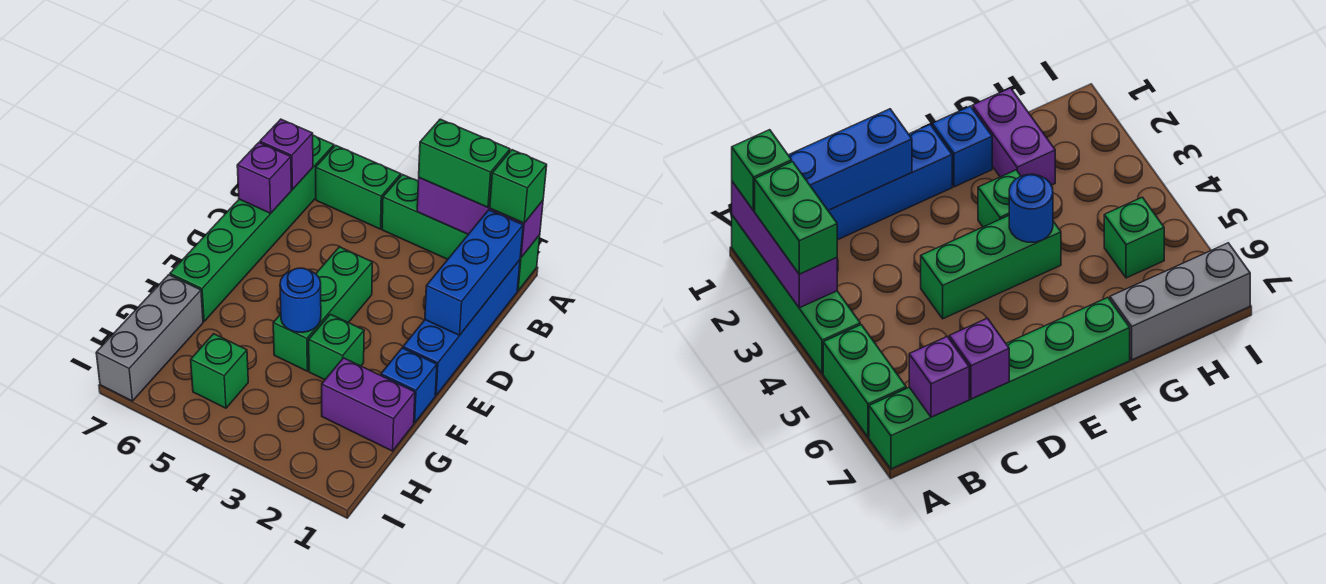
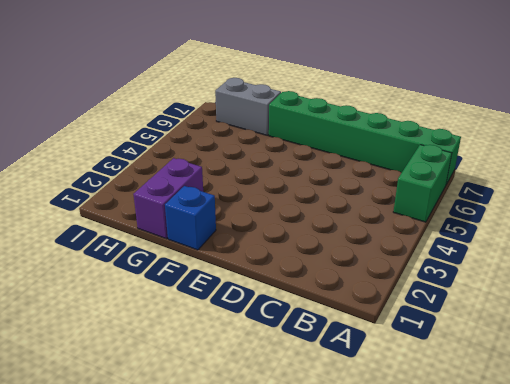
grey brick G7:H7 level 1 -> grey brick G7:I7 level 1
none -> green brick A1:A4 level 1
none -> blue brick B1:E1 level 1
none -> green brick D4:F4 level 1

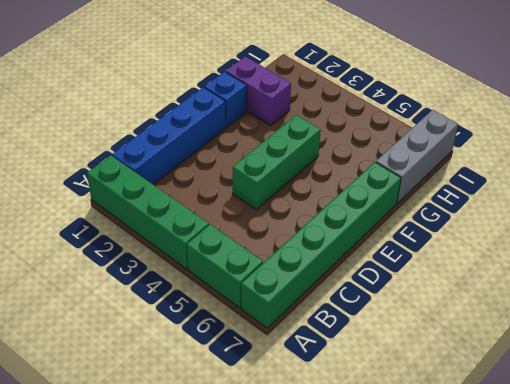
none -> green brick F3 level 1
none -> green brick H5 level 1
none -> purple brick A1:A3 level 2

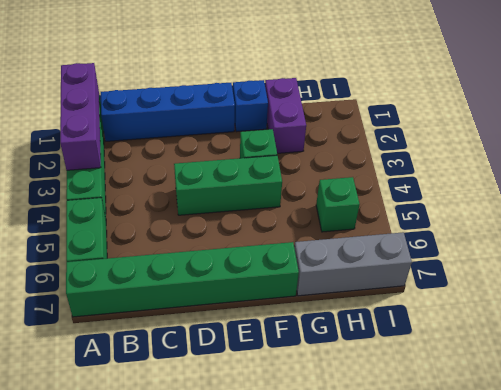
none -> blue brick B1:D1 level 2
none -> purple brick B7 level 2
none -> purple brick C7 level 2

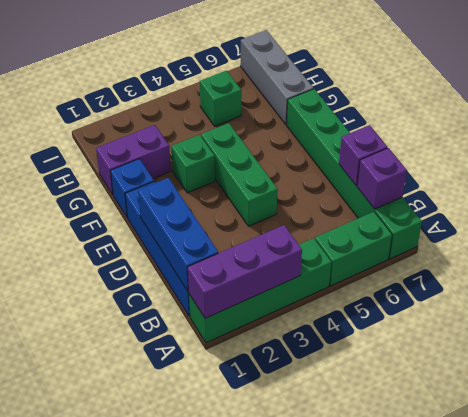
none -> blue round brick F4 level 2
none -> green brick A1 level 3
none -> green brick A2:A3 level 3

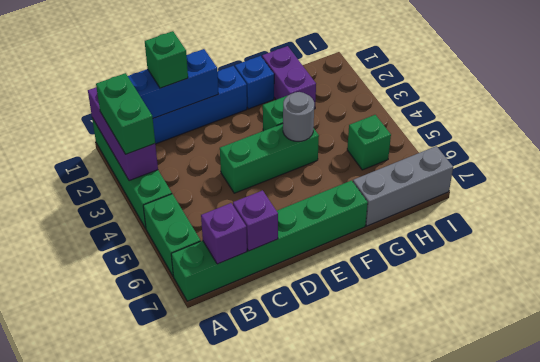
green brick C1 level 3 -> green brick A1 level 3
grey round brick F4 level 2 -> blue round brick F4 level 2

